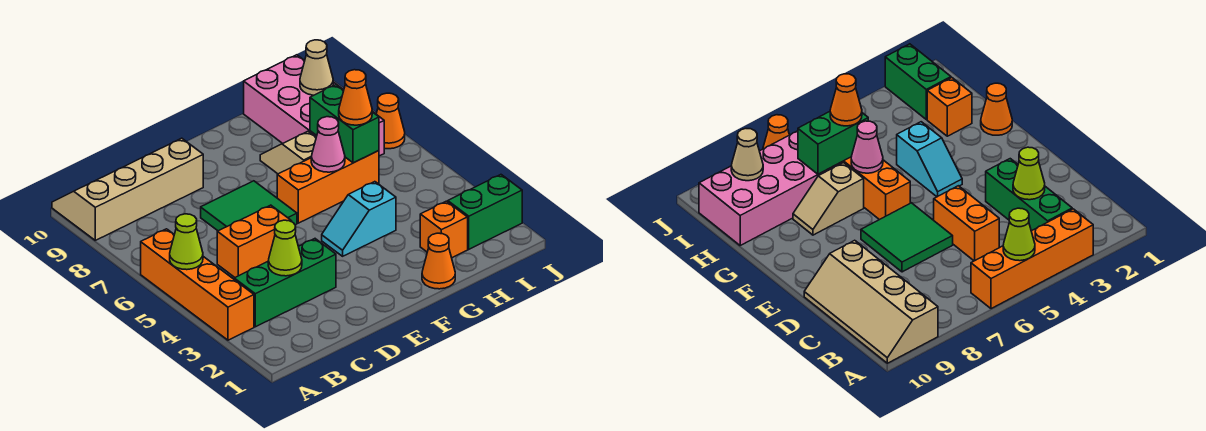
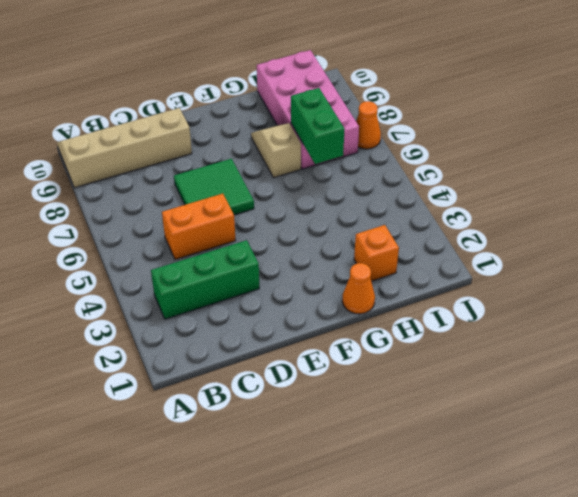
none -> orange brick A3:A6 level 1
none -> cyan slope F4:G4 level 1 top G
none -> orange brick F6:H6 level 1

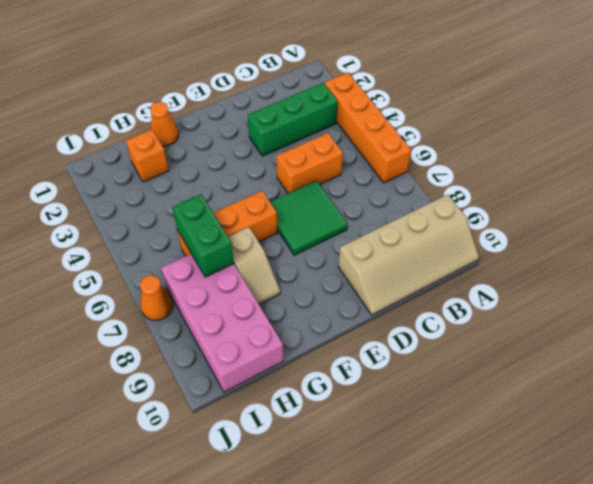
none -> cyan slope F4:G4 level 1 top G
none -> green brick I2:J2 level 1
none -> lime cone A5 level 2

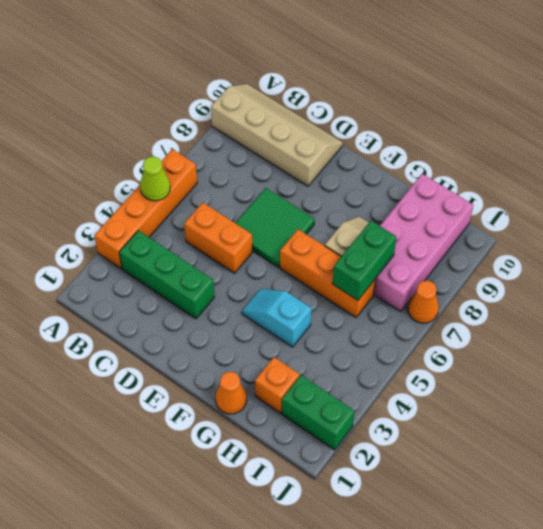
none -> lime cone C3 level 2
none -> pink cone G6 level 2
none -> tan cone I9 level 2

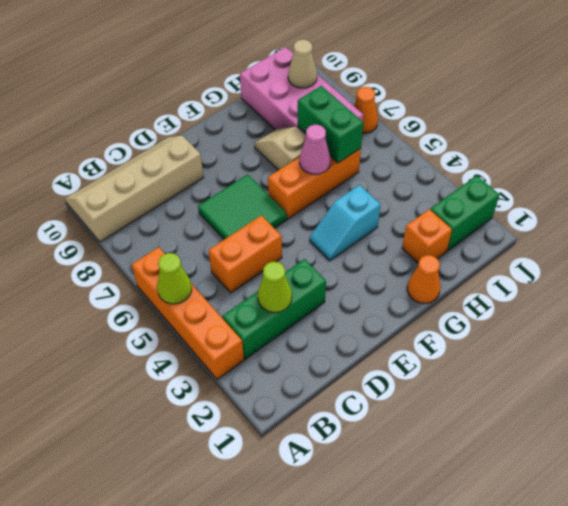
none -> orange cone H6 level 3

